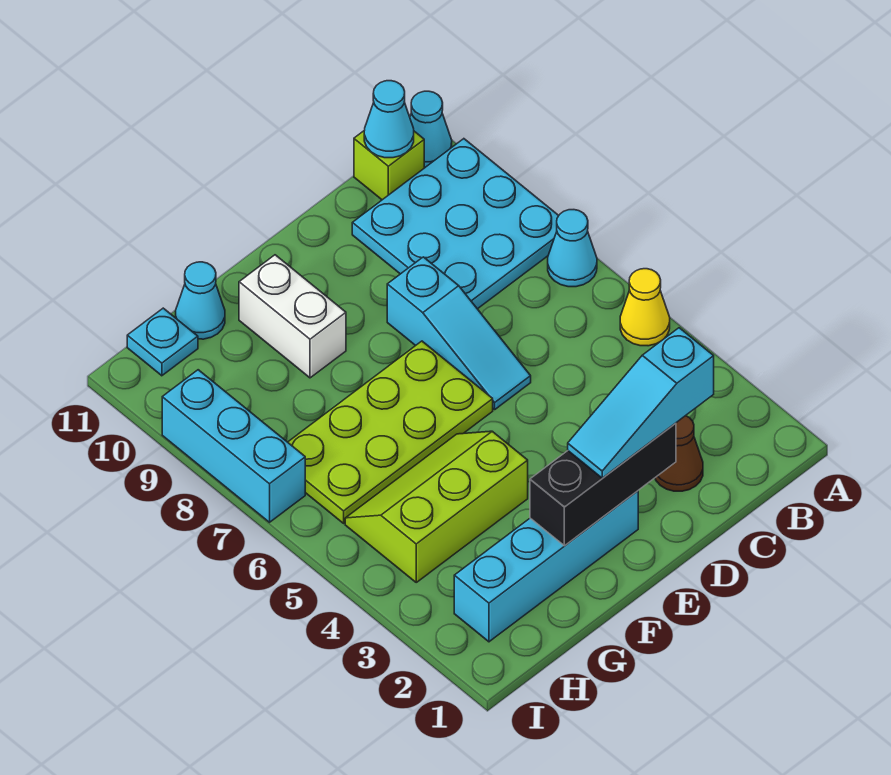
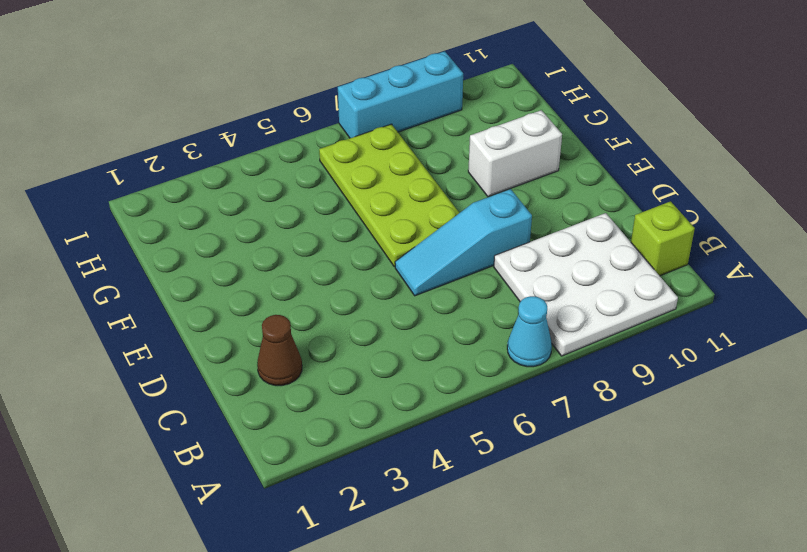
white plate A8:C10 level 1 -> cyan plate A8:C10 level 1
none -> yellow cone A5 level 1
none -> cyan cone A11 level 1
none -> cyan brick E2:H2 level 1

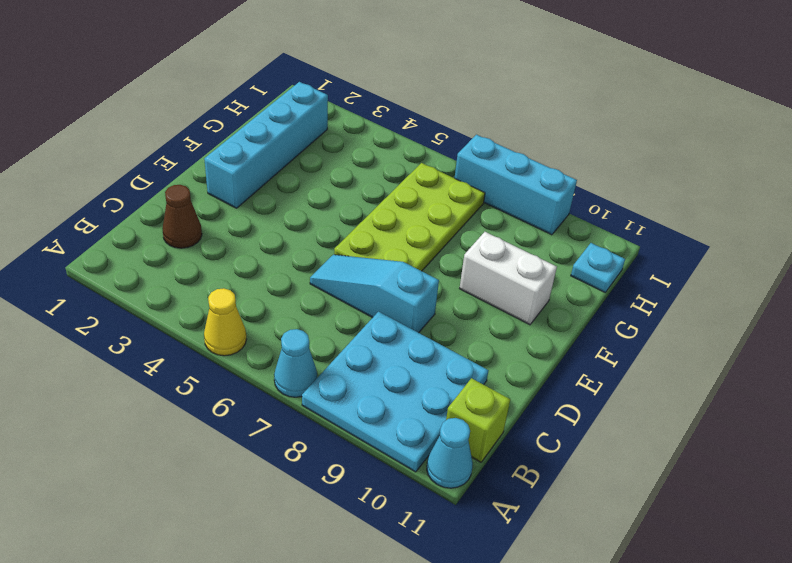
none -> lime slope F4:H5 level 1 top 4
none -> cyan cone G11 level 1
none -> cyan cone B11 level 2

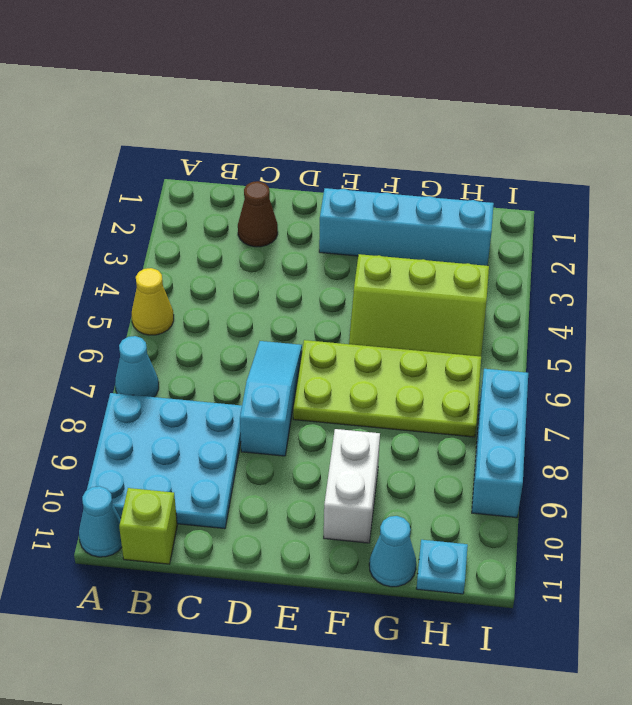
none -> cyan cone B11 level 2
none -> black brick D2:F2 level 2
none -> cyan slope C2:E2 level 3 top C

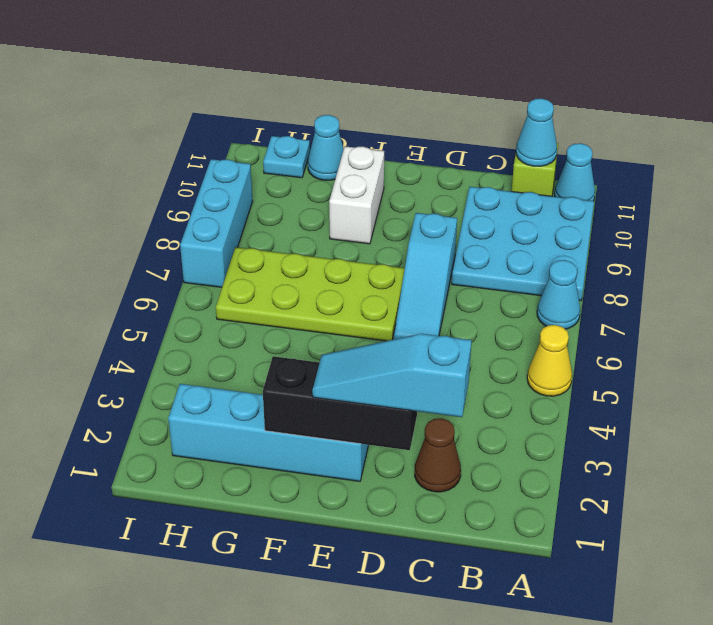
none -> lime slope F4:H5 level 1 top 4

